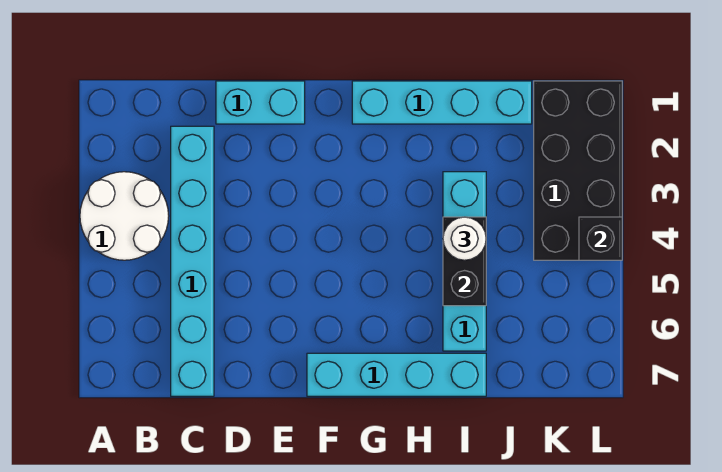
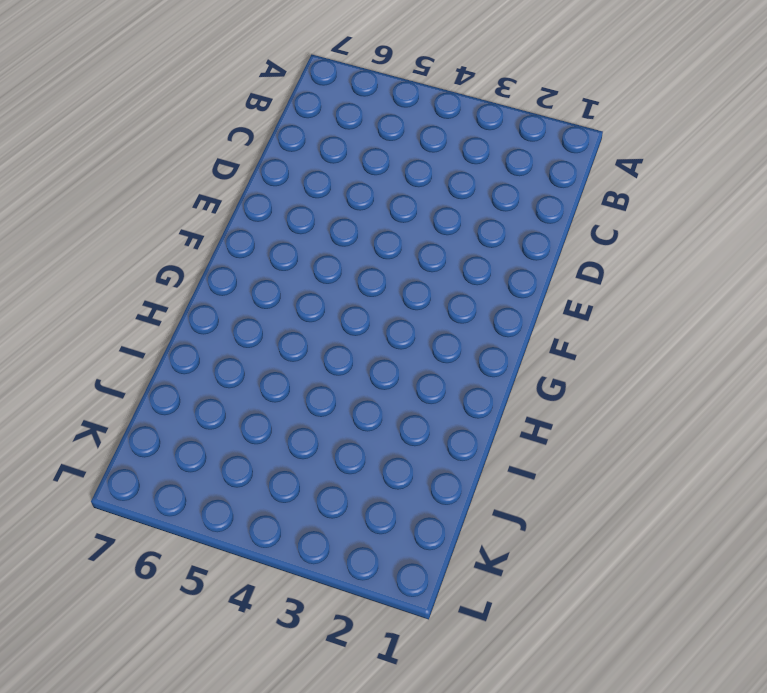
none -> white round brick A3:B4 level 1
none -> cyan brick C2:C7 level 1

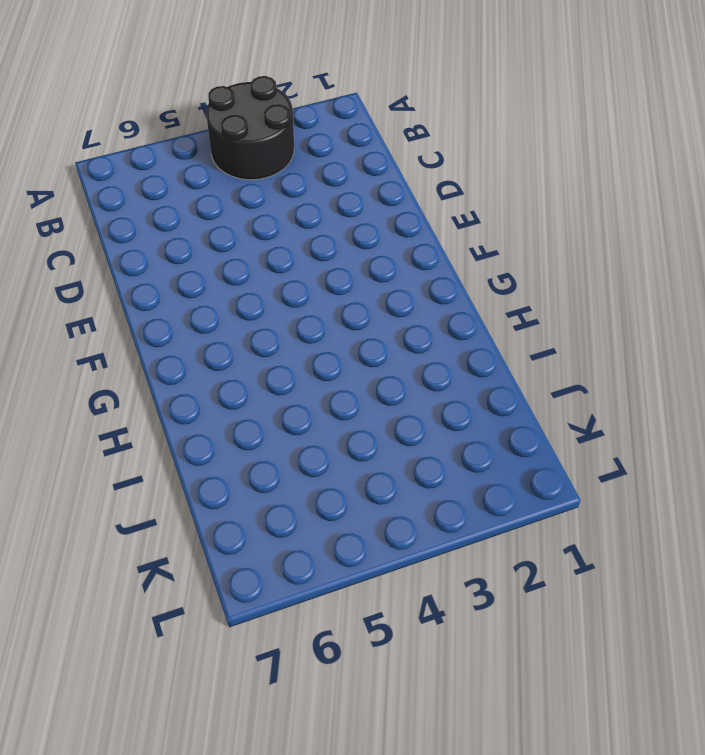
black round brick A3:B4 level 1 -> white round brick A3:B4 level 1
none -> cyan brick C2:C7 level 1
none -> cyan brick D1:E1 level 1

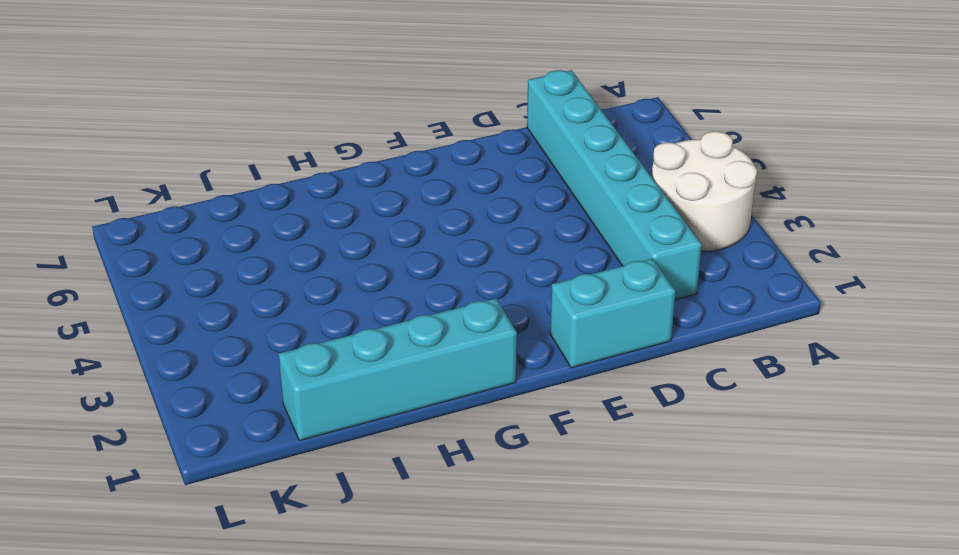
none -> cyan brick F7:I7 level 1
none -> cyan brick I3:I6 level 1

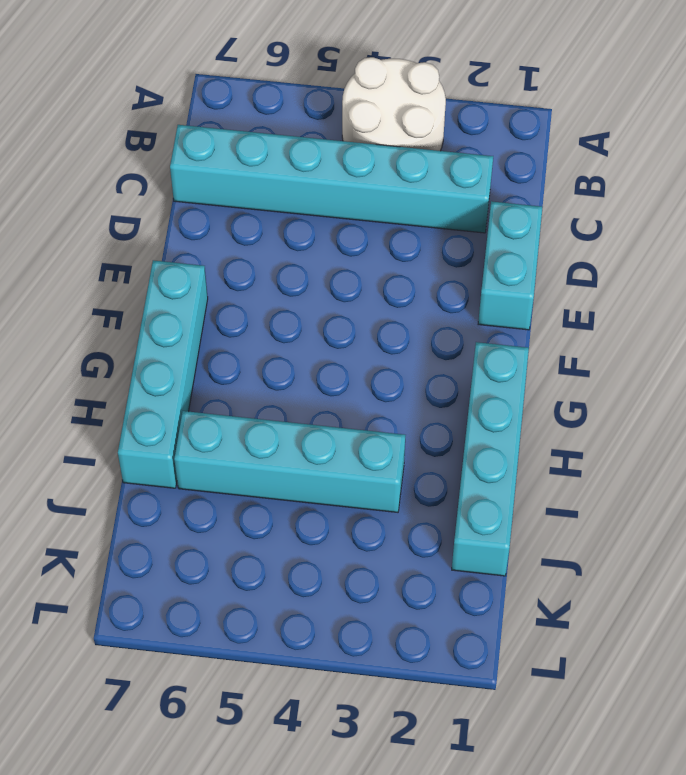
none -> black brick K1:L4 level 1
none -> black brick I4:I5 level 2

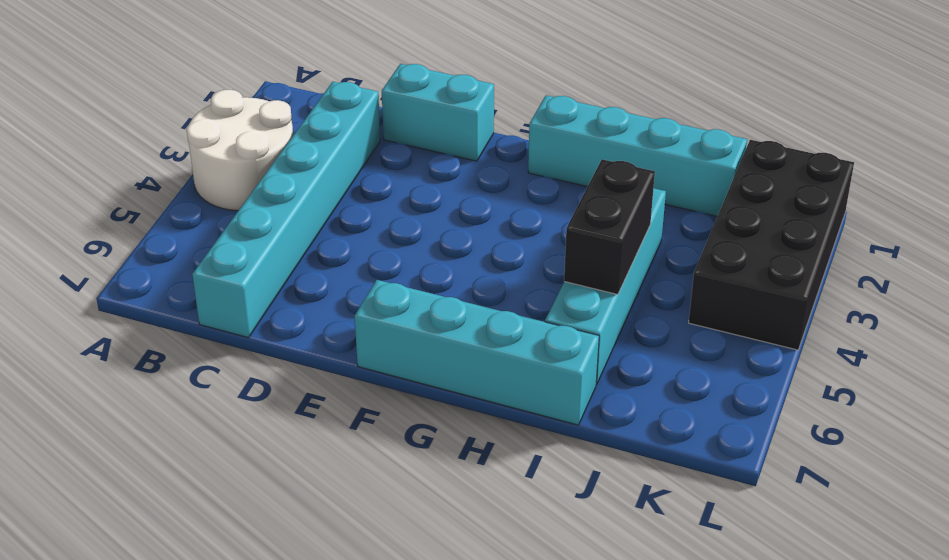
none -> black brick L4 level 2
none -> white round brick I4 level 3

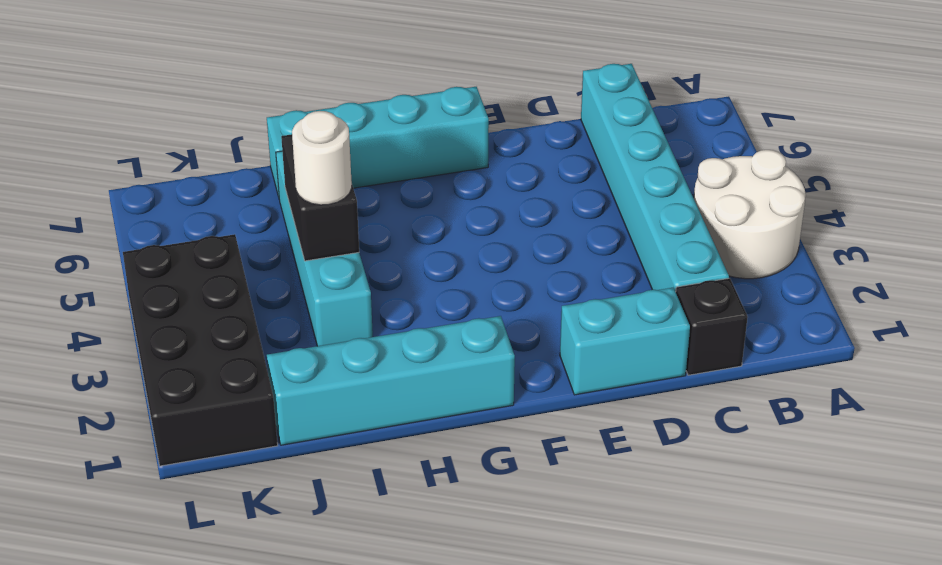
black brick C1 level 1 -> black brick L4 level 2

